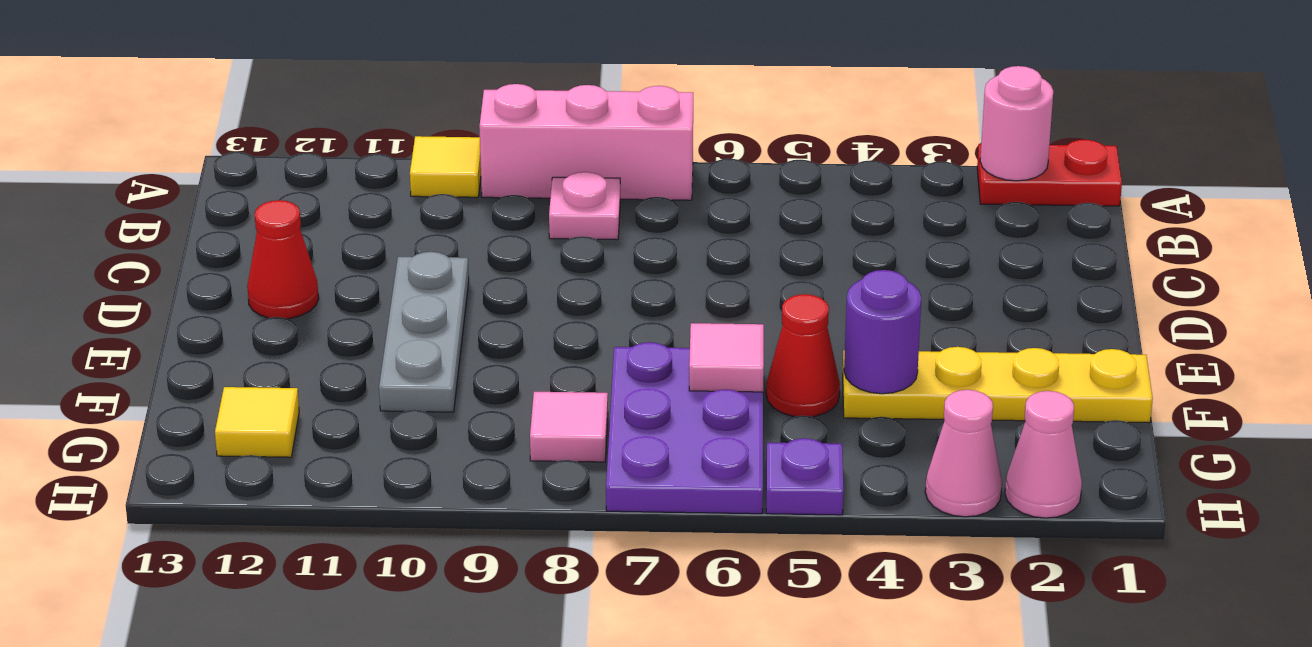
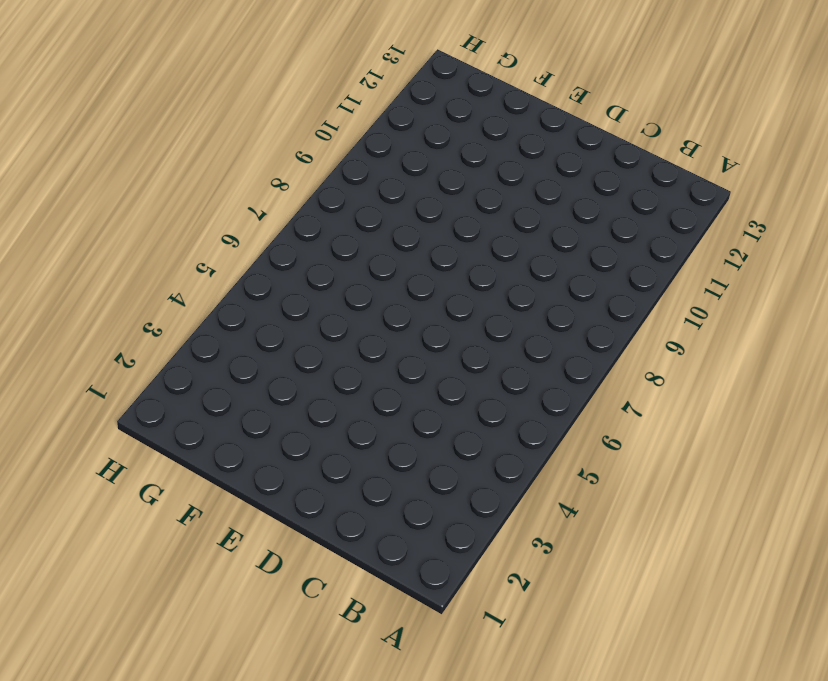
none -> red plate A1:A2 level 1
none -> pink brick A7:A9 level 1
none -> yellow tile A10 level 1

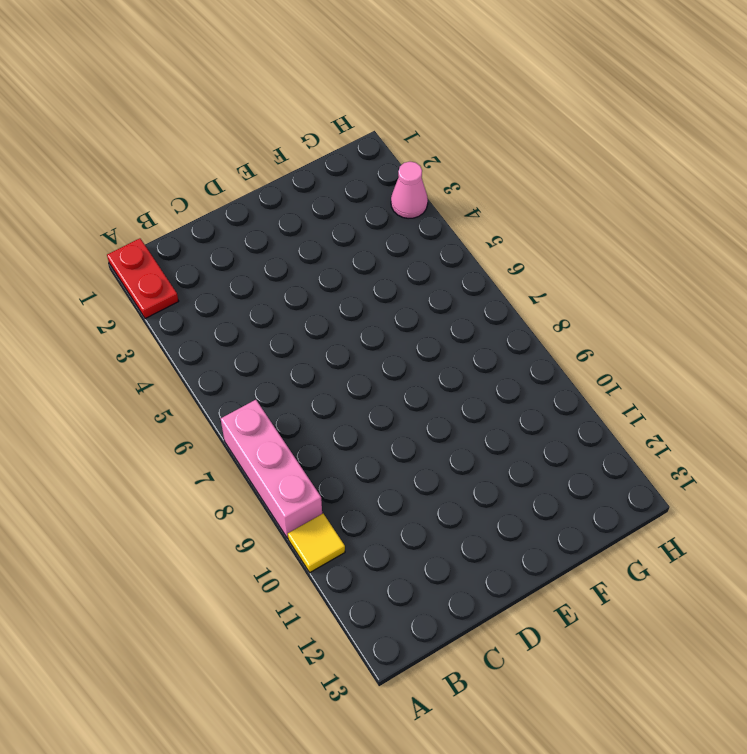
none -> pink plate B8 level 1
none -> grey plate D10:F10 level 1
none -> red cone D12 level 1

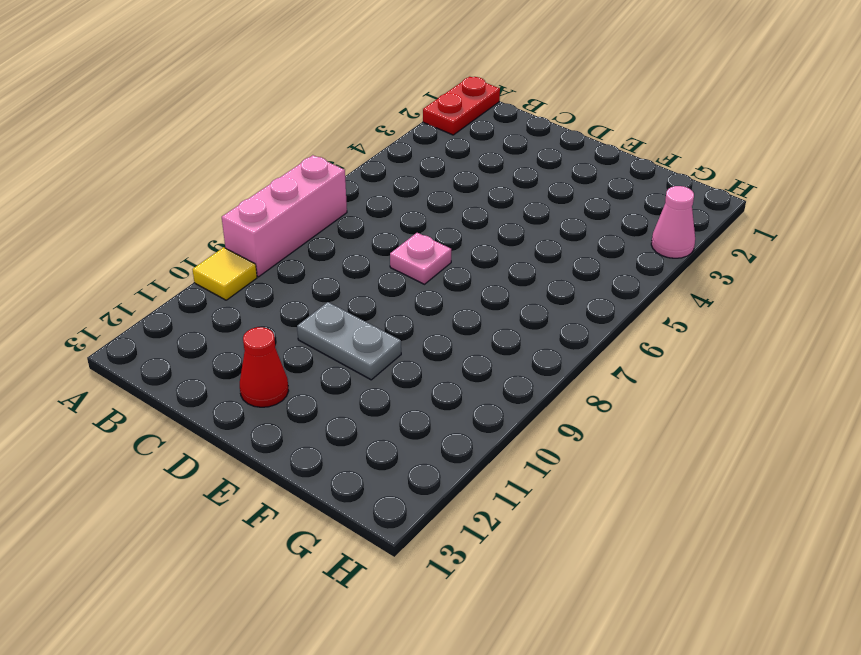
pink plate D7 level 1 -> pink plate B8 level 1
grey plate D10:E10 level 1 -> grey plate D10:F10 level 1
none -> yellow plate F1:F4 level 1
none -> red cone F5 level 1
none -> purple plate F6:H7 level 1

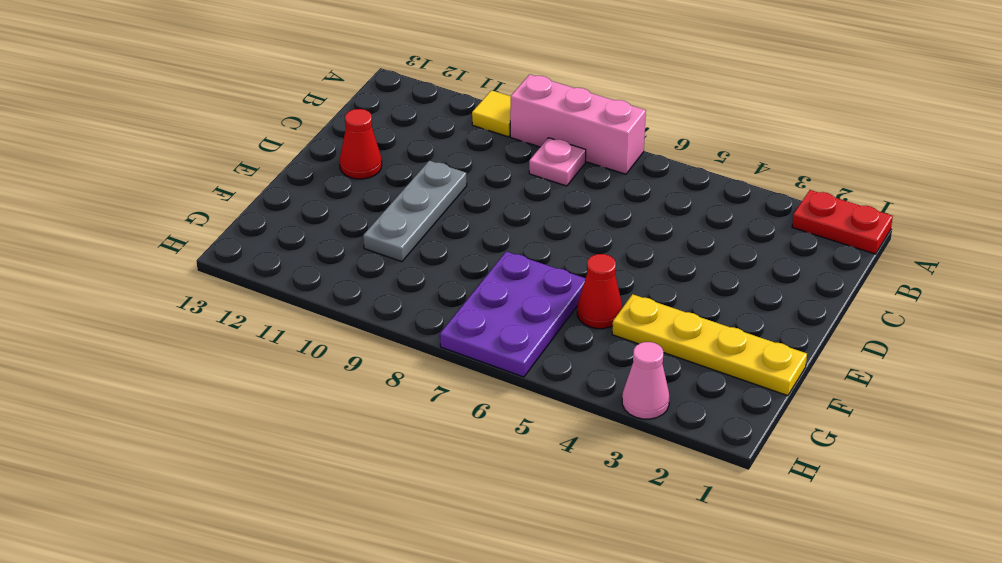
none -> pink tile G8 level 1
none -> yellow tile G12 level 1
none -> pink cone H2 level 1

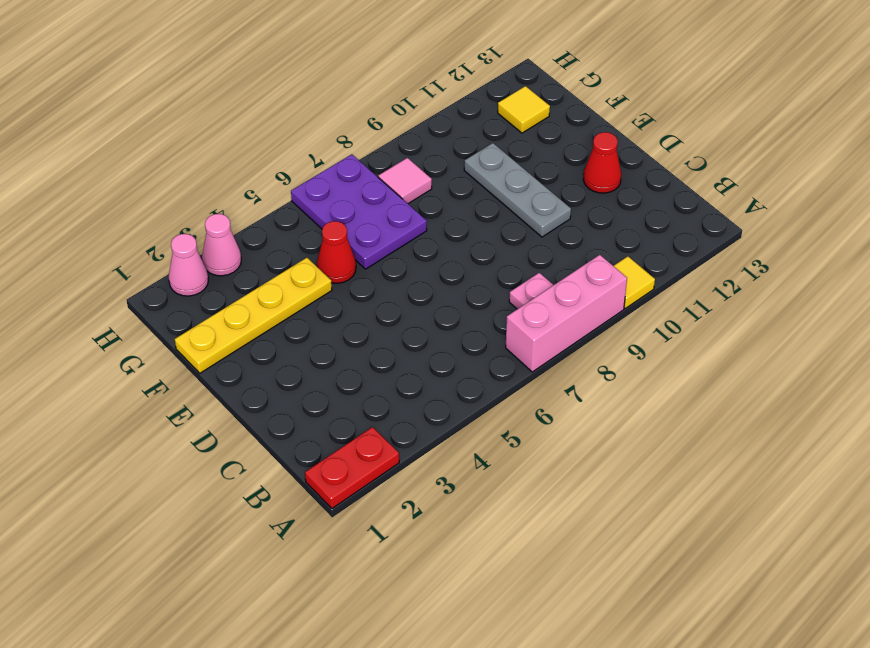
none -> purple plate H5 level 1
none -> pink round brick A2 level 2
none -> purple round brick F4 level 2

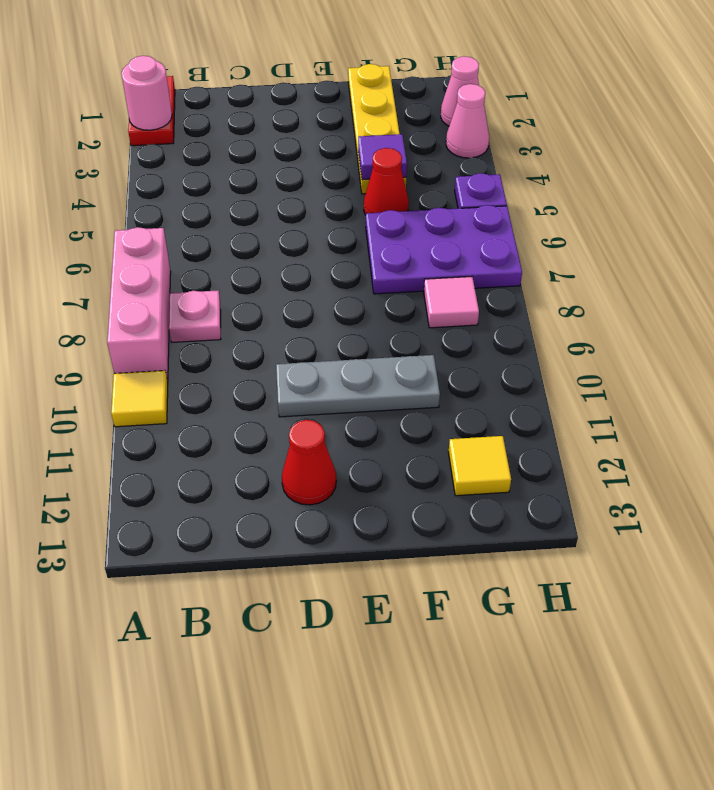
purple tile F4 level 2 -> purple round brick F4 level 2
none -> pink tile F6 level 2

